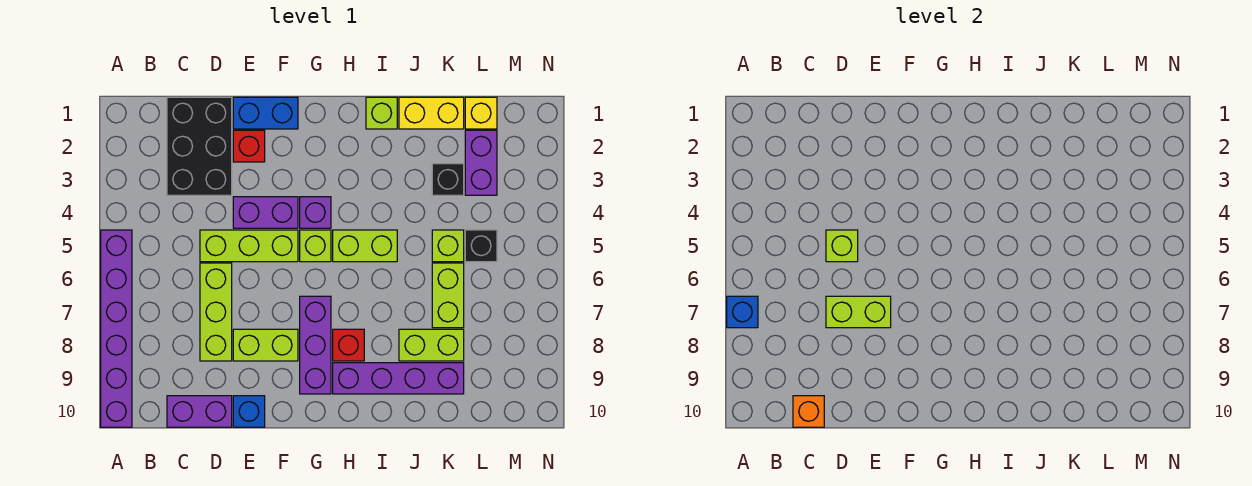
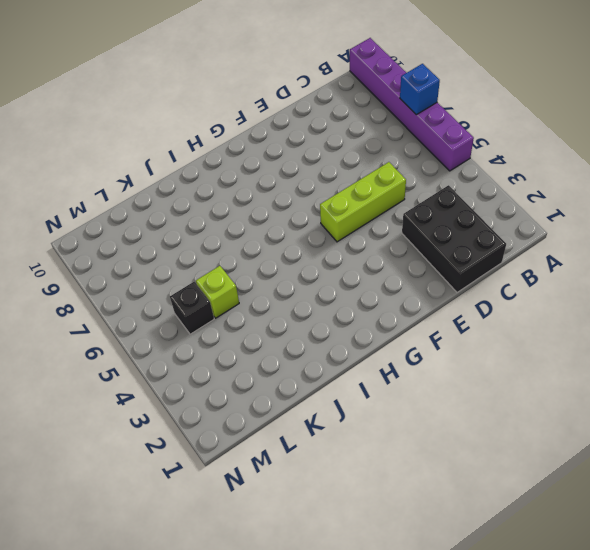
none -> purple brick C10:D10 level 1
none -> lime brick D6:D8 level 1
none -> blue brick E1:F1 level 1

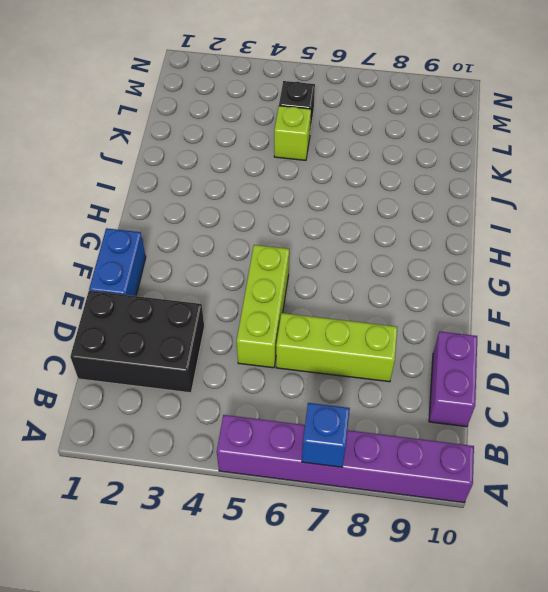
none -> red brick E2 level 1
none -> purple brick E4:F4 level 1
none -> lime brick E8:F8 level 1

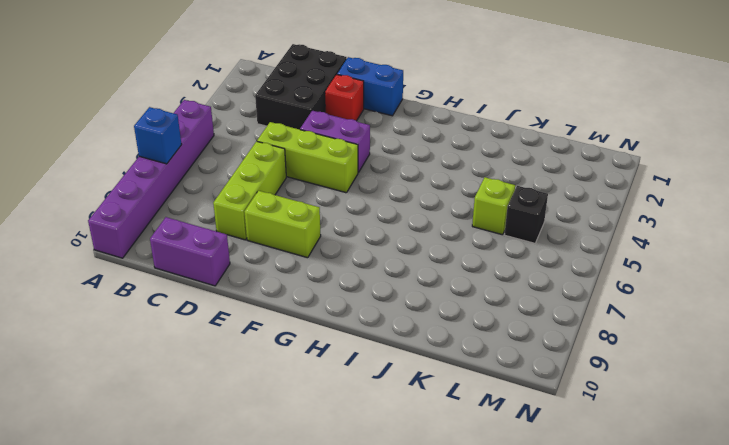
none -> blue brick E10 level 1
none -> purple brick G4 level 1
none -> lime brick G5 level 1

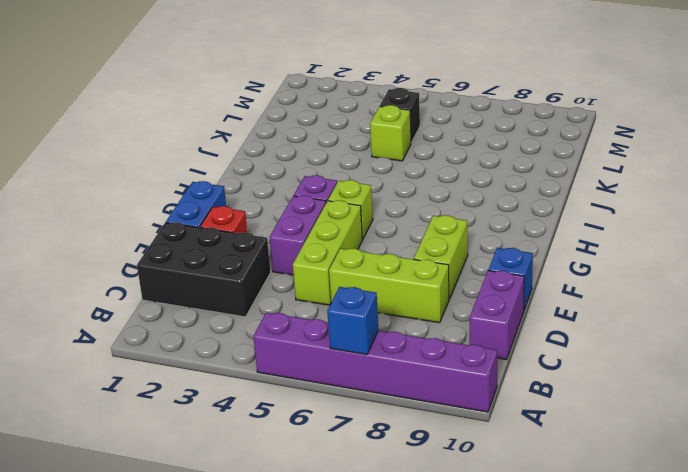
none -> purple brick G7:G9 level 1
none -> lime brick H5:I5 level 1
none -> red brick H8 level 1

